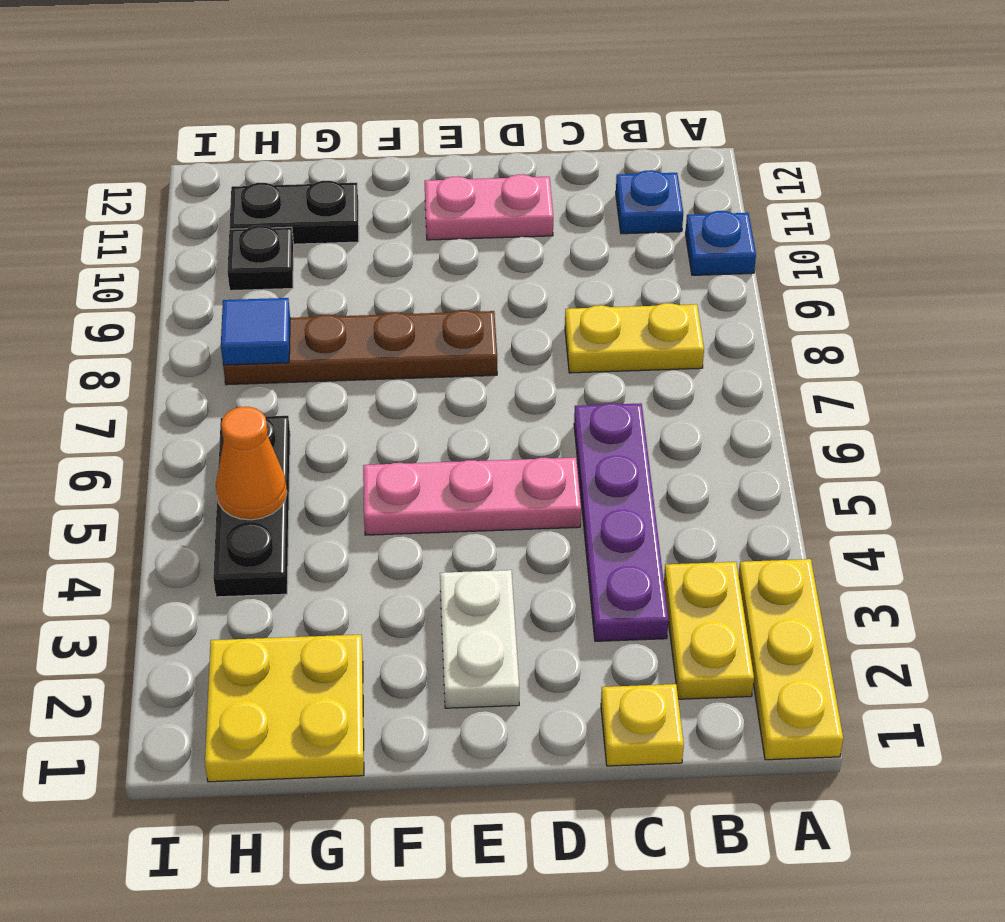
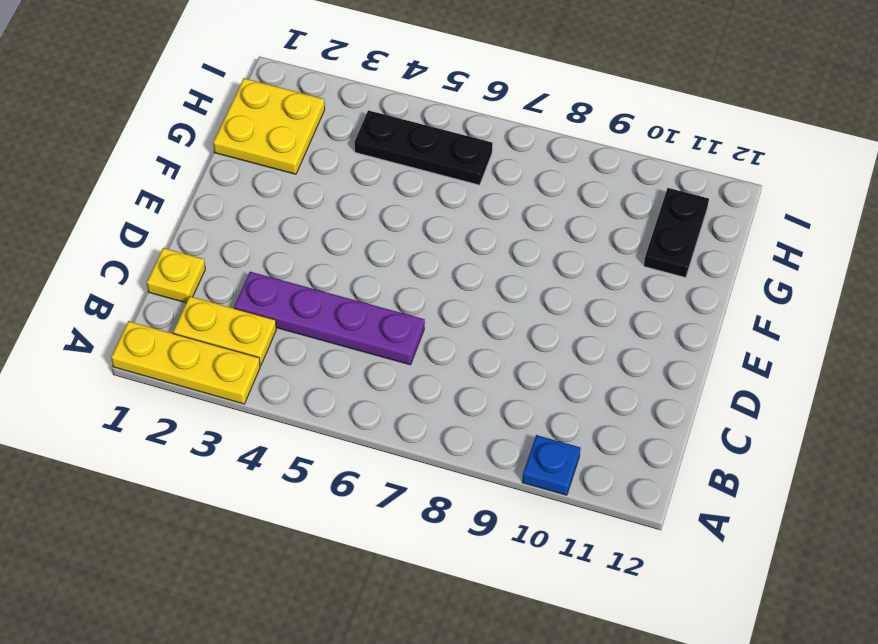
none -> yellow plate B8:C8 level 1
none -> blue plate B11 level 1
none -> pink plate D5:F5 level 1

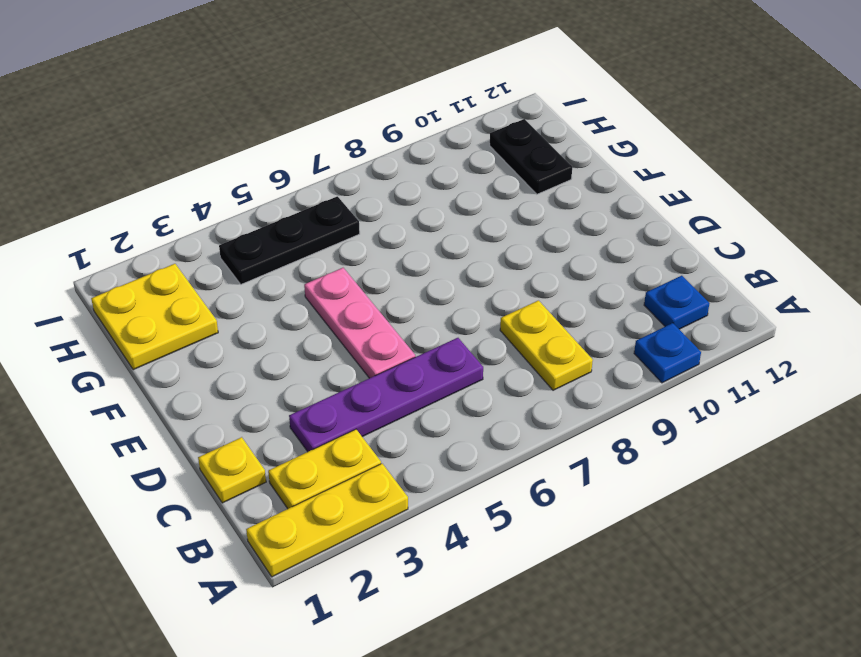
none -> pink plate D11:E11 level 1
none -> white plate E2:E3 level 1
none -> brown plate E8:H8 level 1

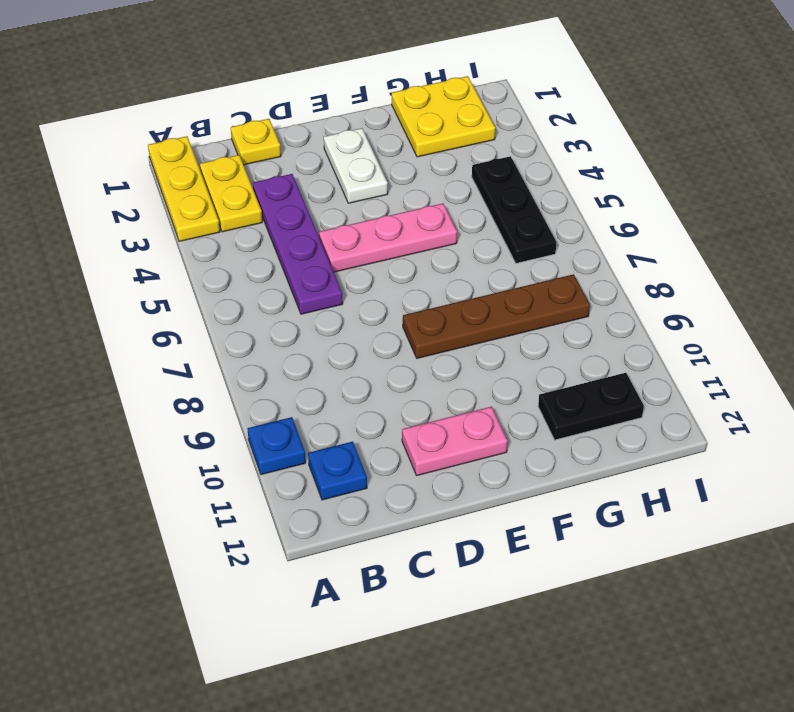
none -> yellow plate B8:C8 level 1
none -> black plate H10 level 1
none -> orange cone H5 level 2

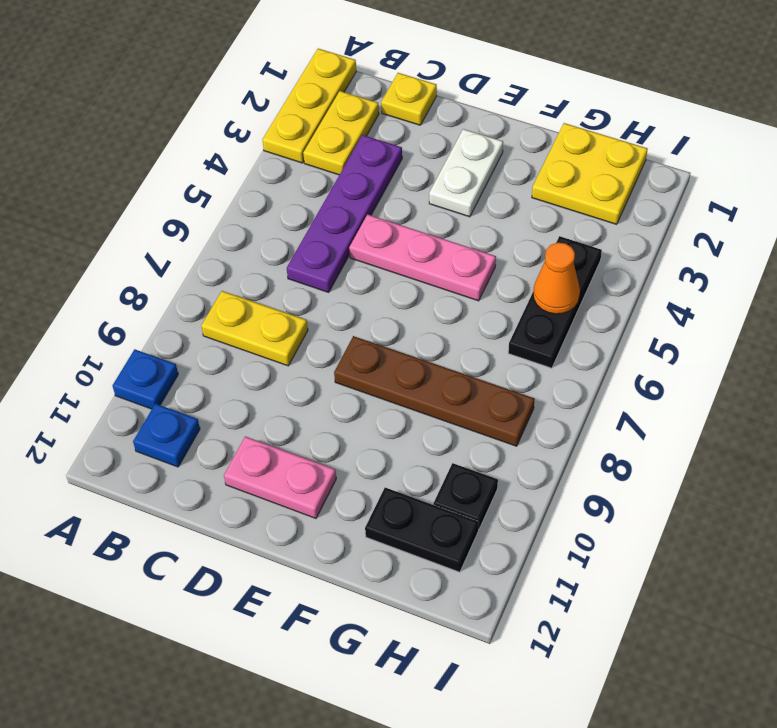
none -> blue tile H8 level 2

